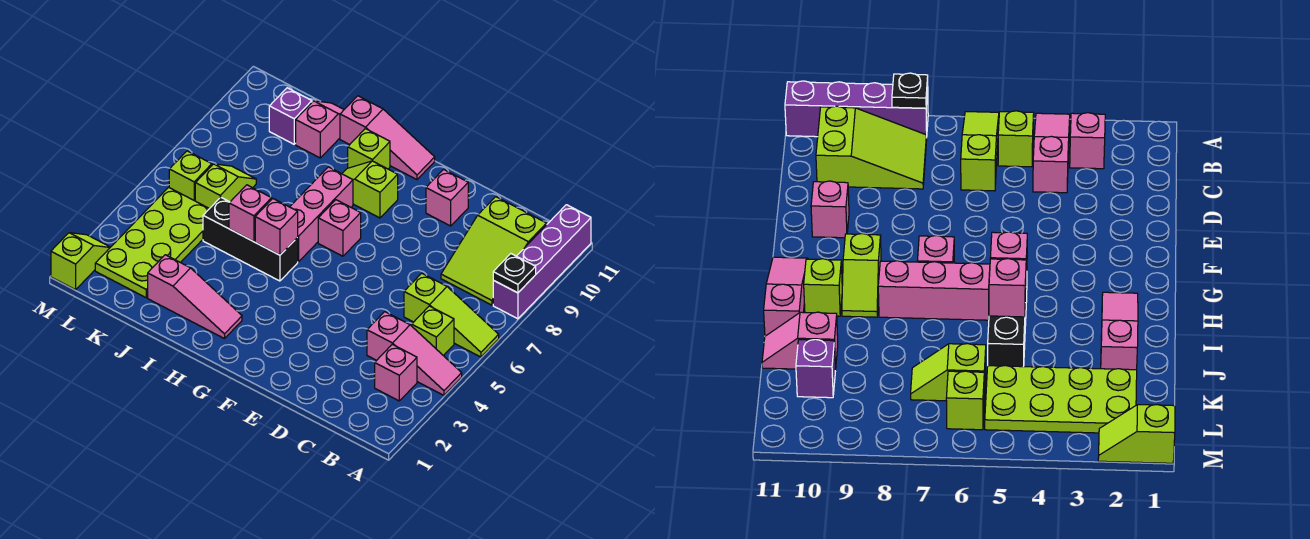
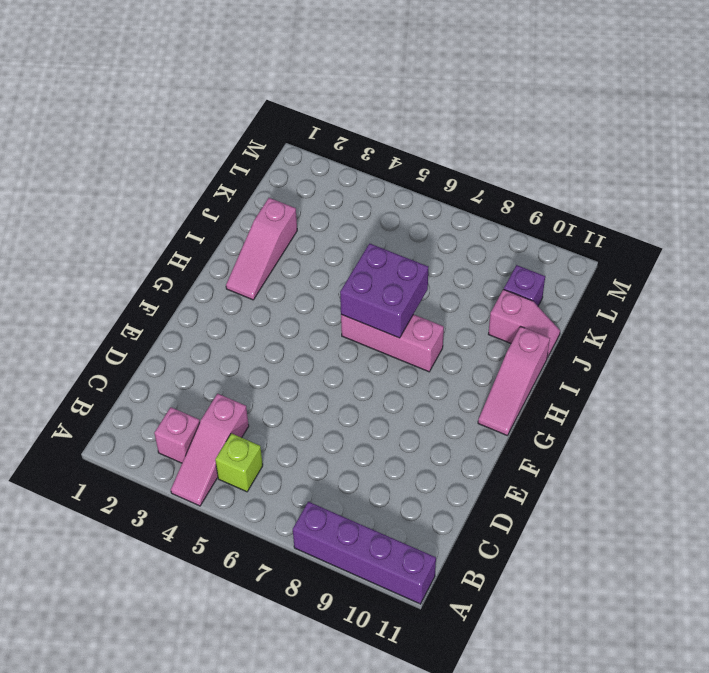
purple brick H6:I7 level 2 -> none
none -> lime slope A6:C6 level 1 top C
none -> lime slope B8:C10 level 1 top 10
none -> pink brick E10 level 1

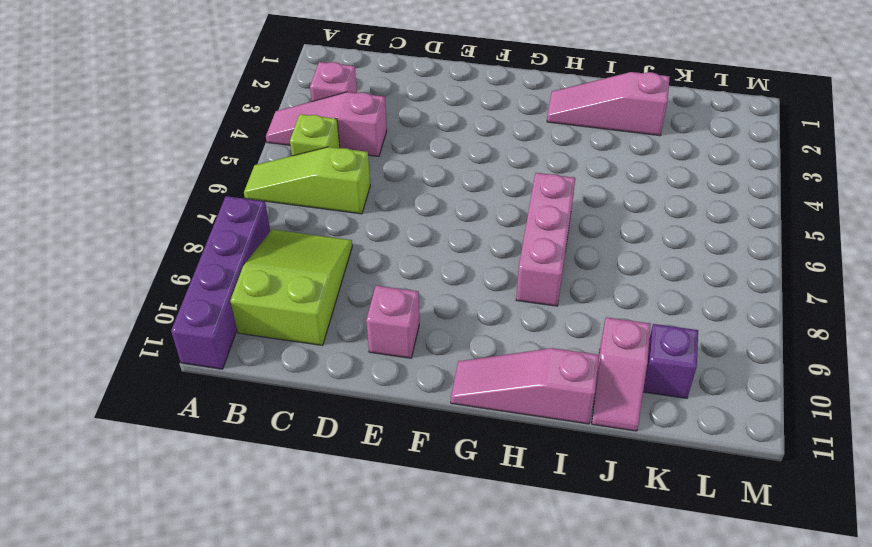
none -> pink brick G7 level 1
none -> lime slope G9:H9 level 1 top G
none -> black brick H5:J5 level 1

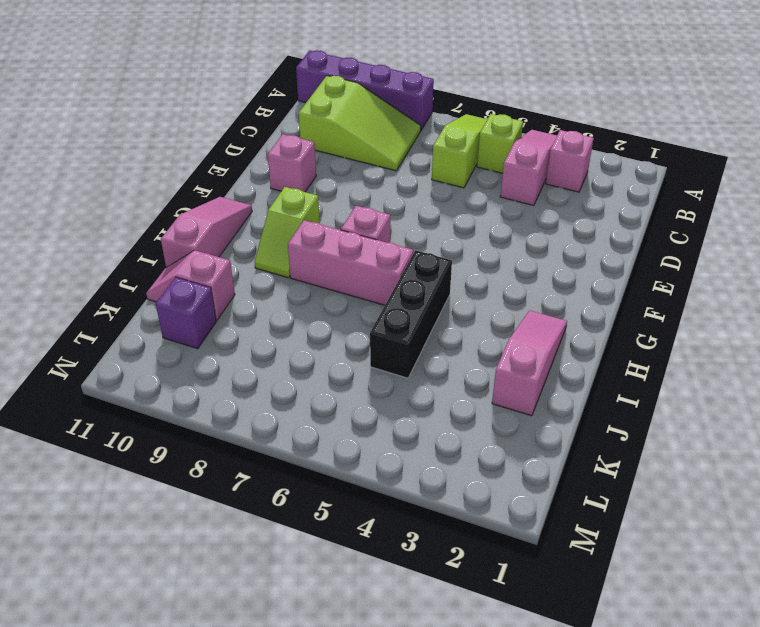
none -> lime brick H10 level 1
none -> lime plate K2:L5 level 1
none -> lime slope K6:K7 level 1 top 6

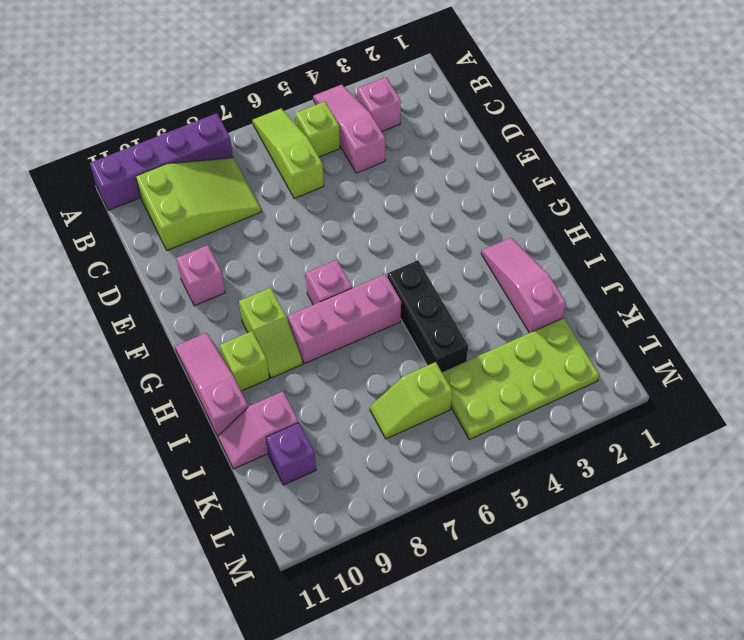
none -> lime brick L6 level 1
none -> lime slope M1:M2 level 1 top 1
none -> black plate A8 level 2

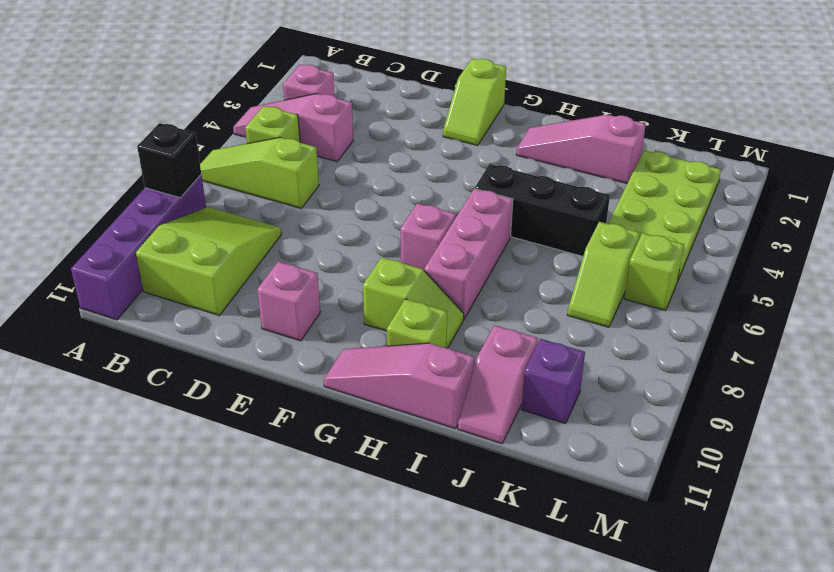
black brick A8 level 2 -> black plate A8 level 2
lime slope F1:F2 level 1 top 1 -> lime slope M1:M2 level 1 top 1
none -> pink brick H5 level 2
none -> pink brick I5 level 2

